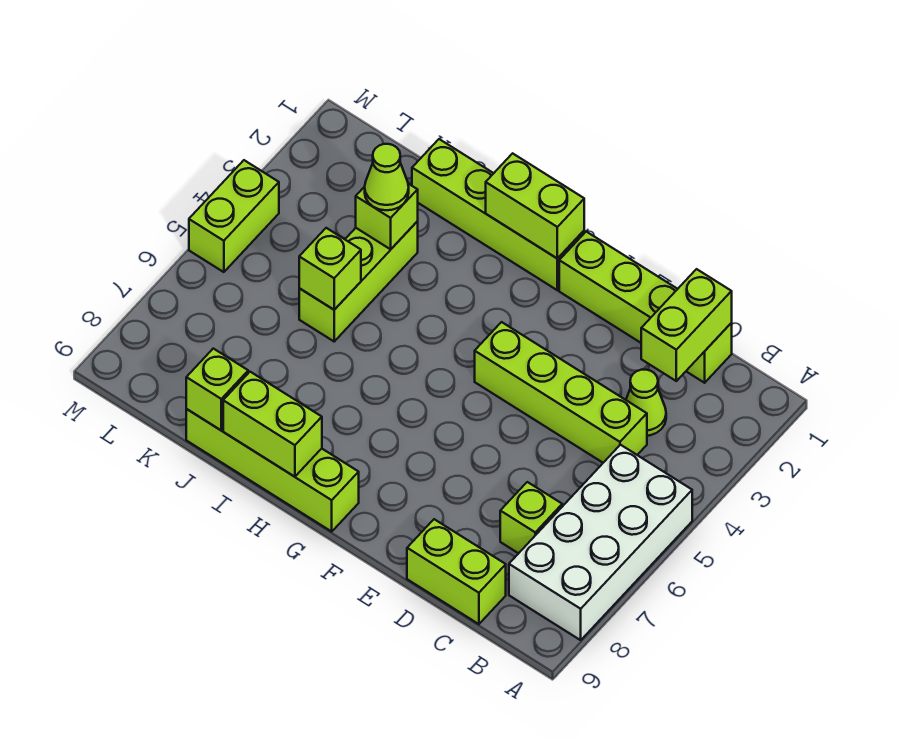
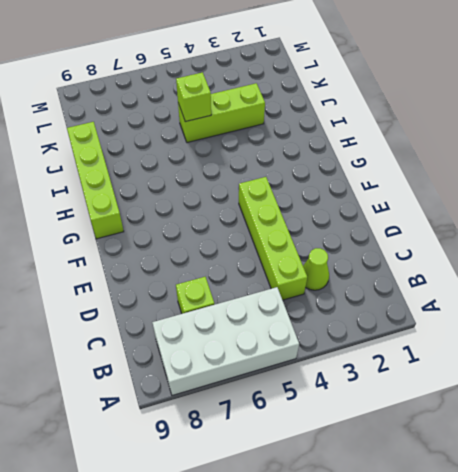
none -> lime brick C1:F1 level 1
none -> lime brick C9:D9 level 1
none -> lime brick G1:J1 level 1

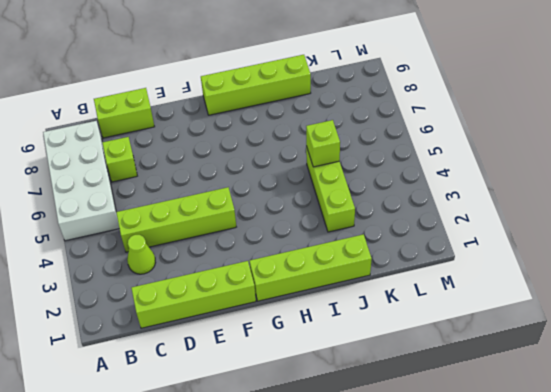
none -> lime brick M4:M5 level 1
none -> lime brick C1:C2 level 2
none -> lime brick G1:H1 level 2

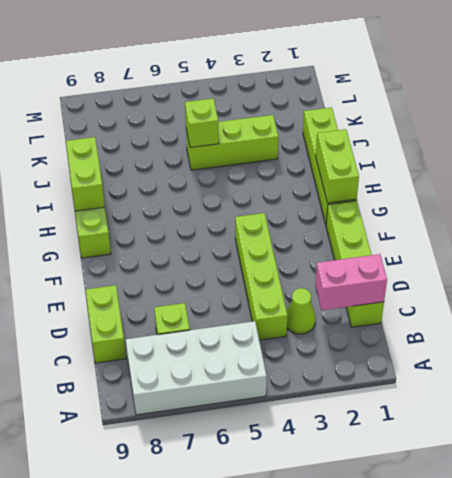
pink brick C1:C2 level 2 -> lime brick C1:C2 level 2
none -> lime brick M4:M5 level 1
none -> lime brick J3 level 2
none -> lime brick J9 level 2

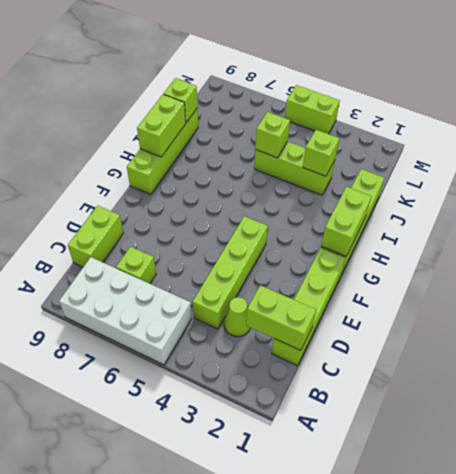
none -> lime cone J3 level 3

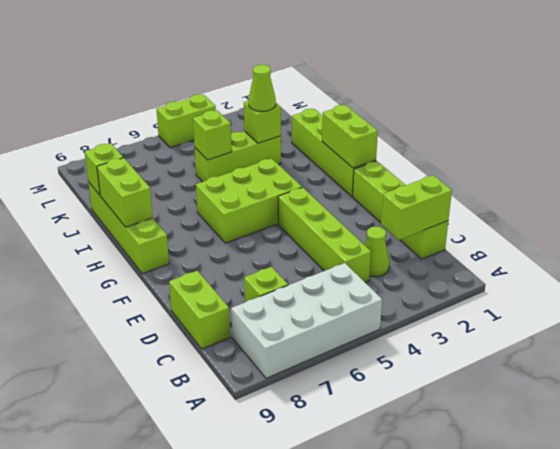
lime brick G4:H6 level 1 -> none

